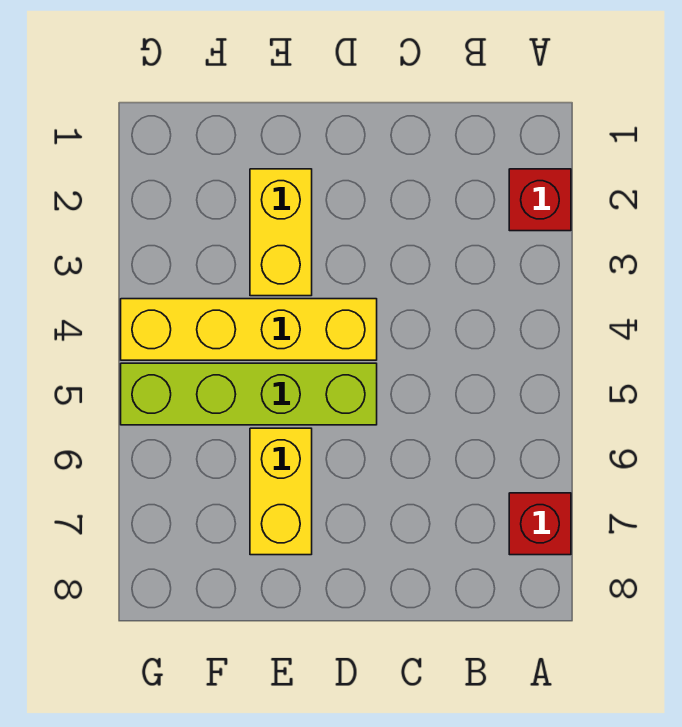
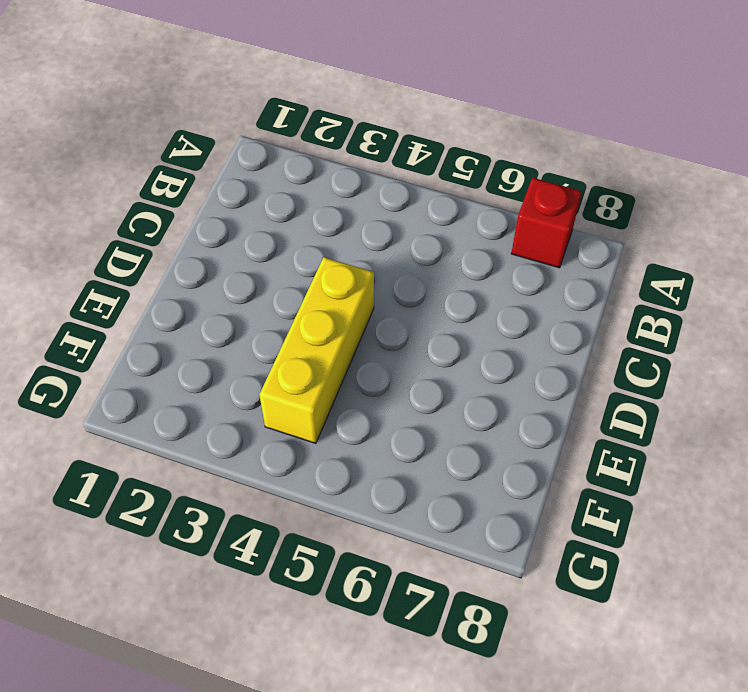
yellow brick D4:F4 level 1 -> yellow brick D4:G4 level 1
none -> red brick A2 level 1
none -> lime brick D5:G5 level 1

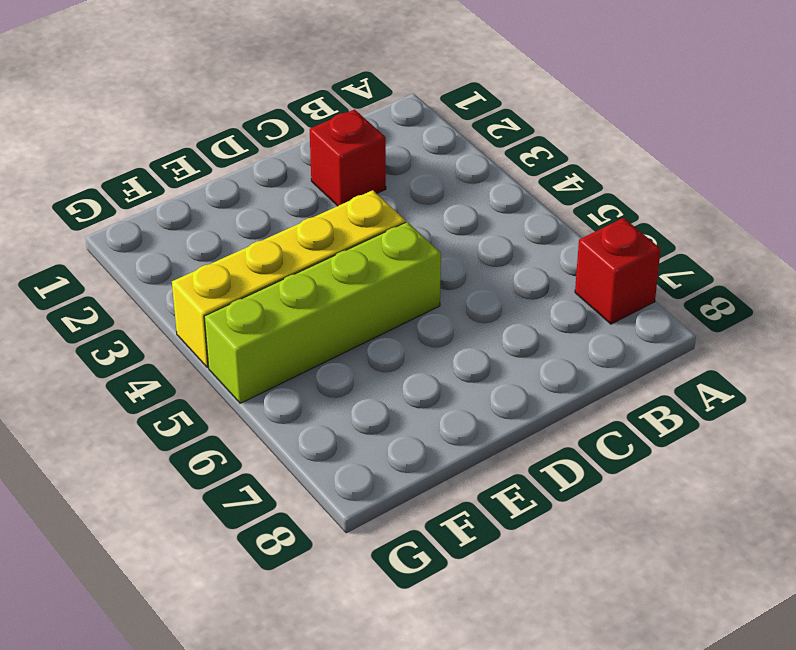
red brick C2 level 1 -> red brick A2 level 1
none -> yellow brick E2:E3 level 1
none -> yellow brick E6:E7 level 1

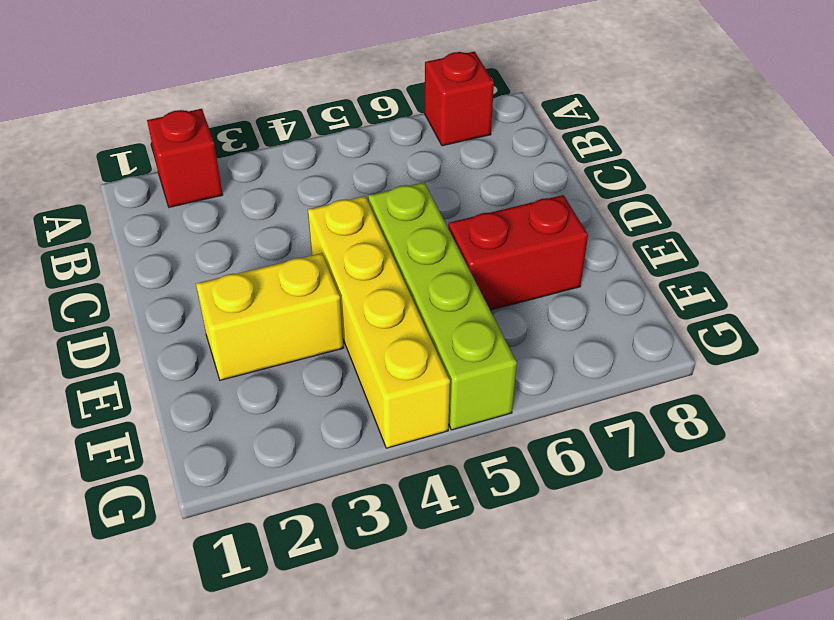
red brick E6:E7 level 1 -> yellow brick E6:E7 level 1

